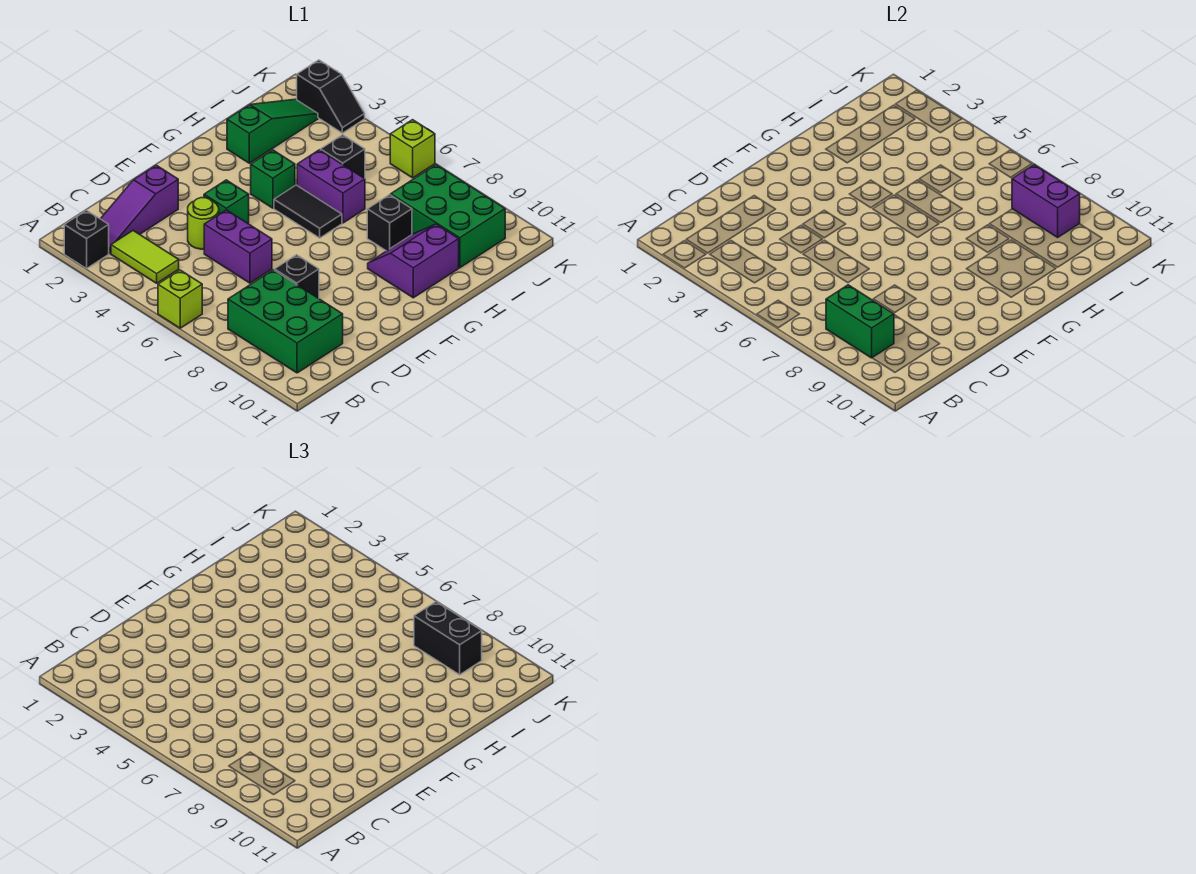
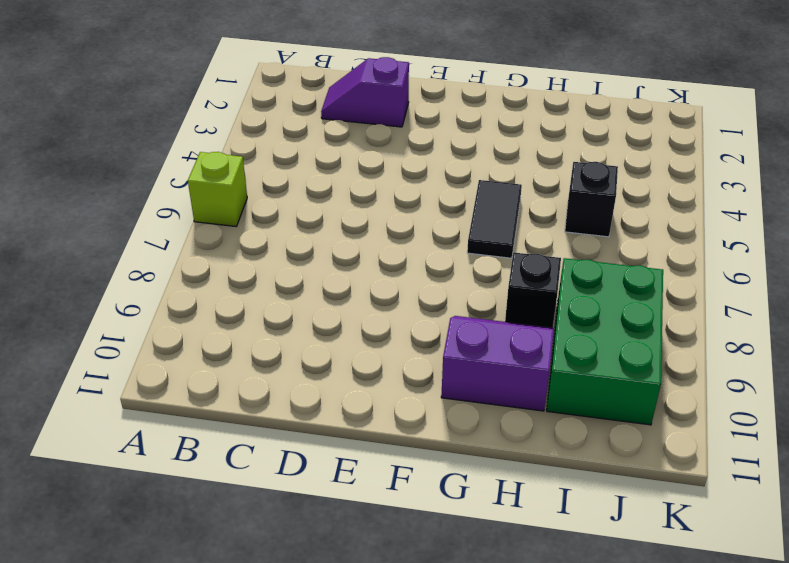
purple slope C2:D2 level 1 top D -> purple slope B2:D2 level 1 top D
none -> black brick A2 level 1
none -> lime tile B3:B4 level 1
none -> green brick B8:C10 level 1

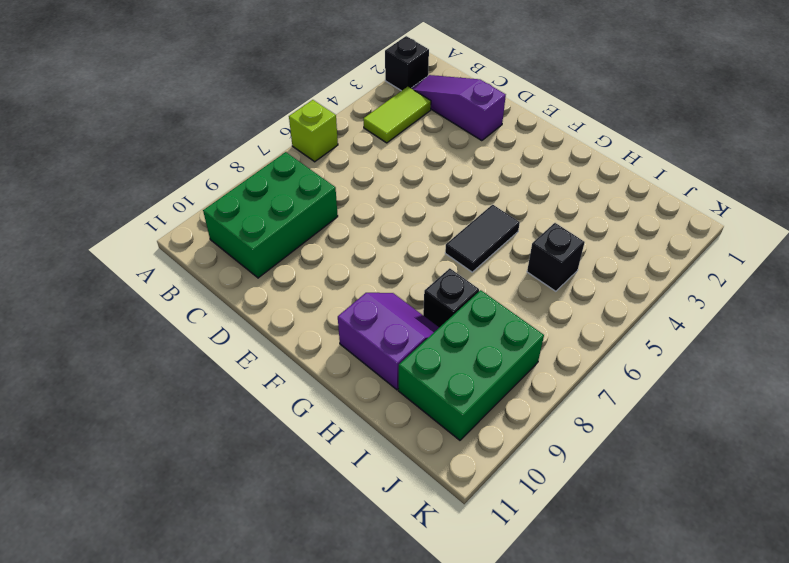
none -> lime round brick D4 level 1
none -> purple brick D5:D6 level 1
none -> black brick D8 level 1

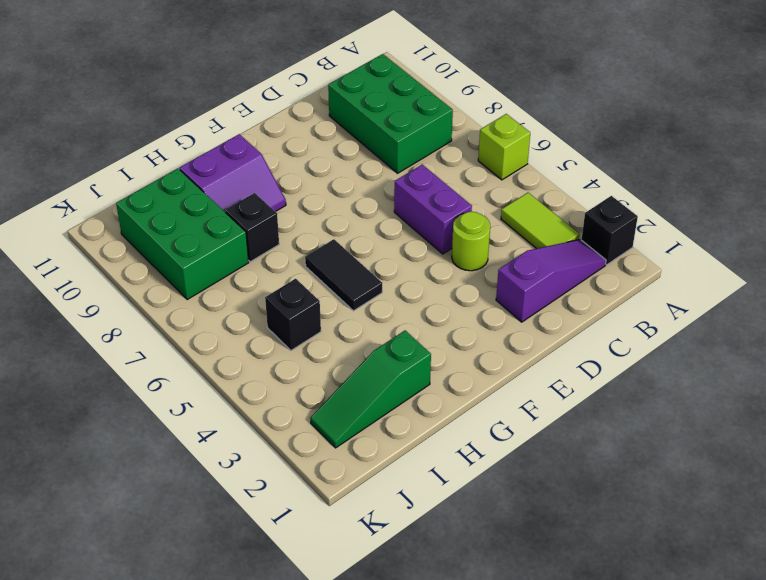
none -> black brick D8 level 1
none -> green brick E4 level 1
none -> green brick G4 level 1

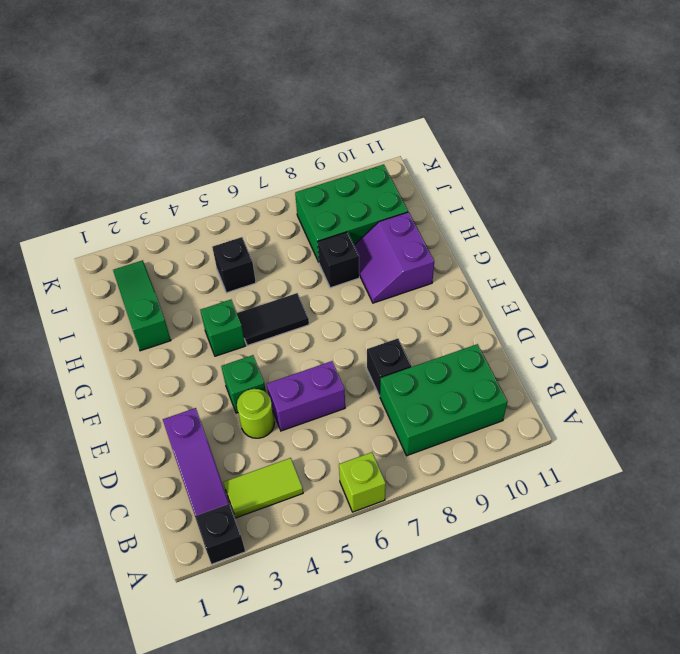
none -> purple brick H5:H6 level 1
none -> black slope K2:K3 level 1 top 2
none -> lime brick K6 level 1

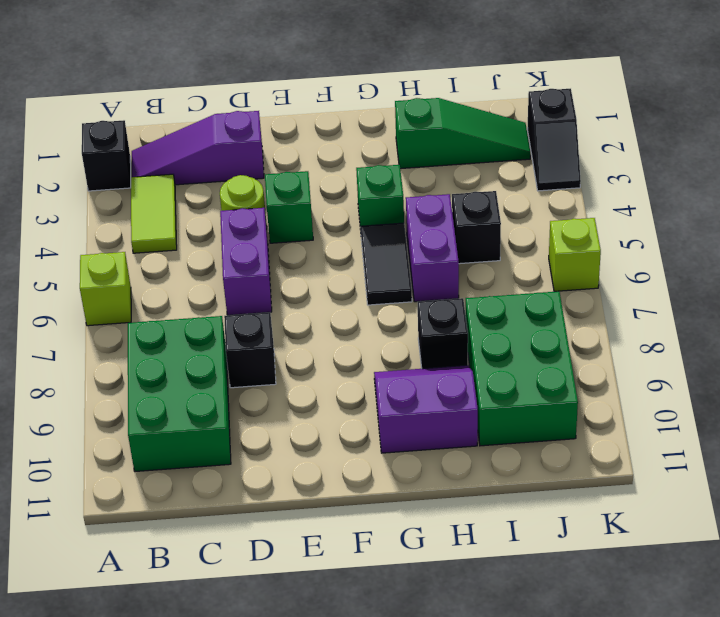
none -> green brick B8:B9 level 2
none -> purple brick J8:J9 level 2
none -> black brick J8:J9 level 3

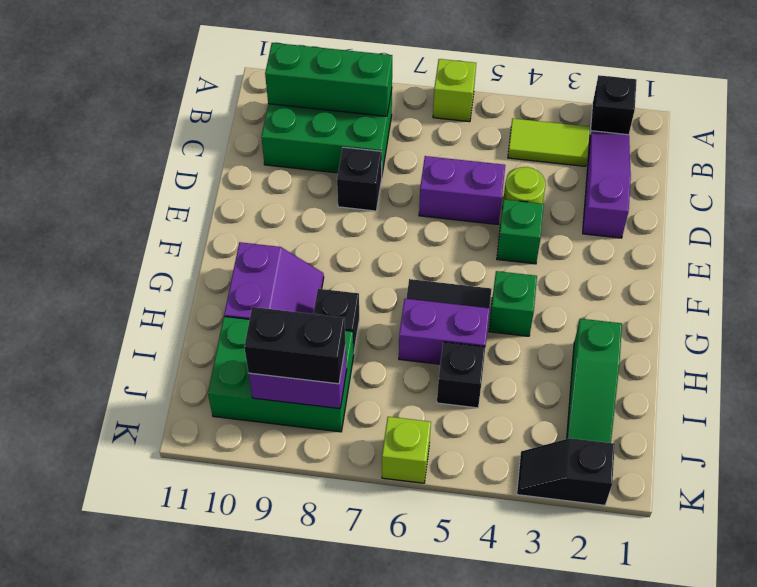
green brick B8:B10 level 2 -> green brick B8:B9 level 2

